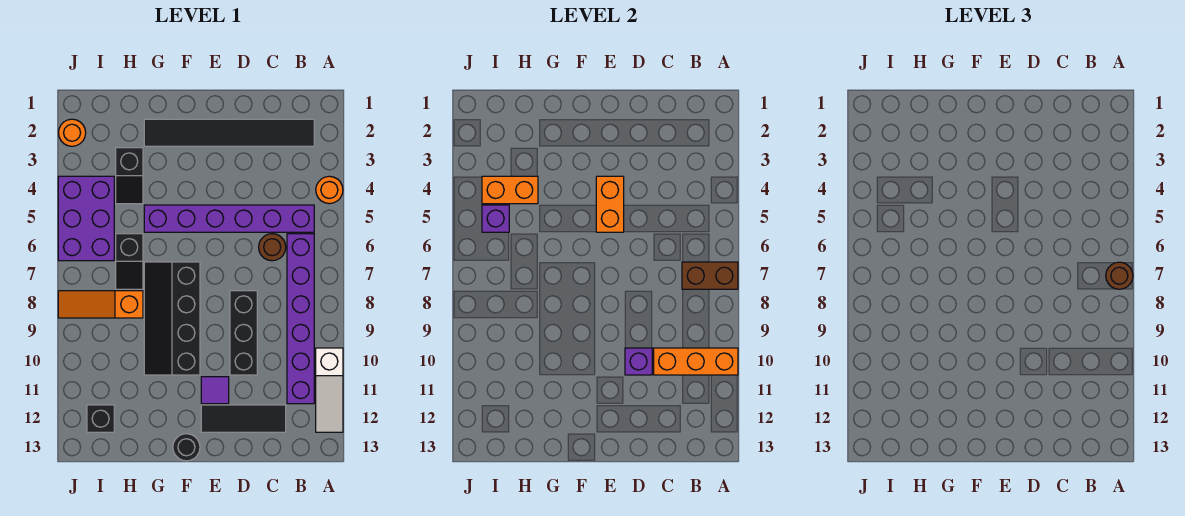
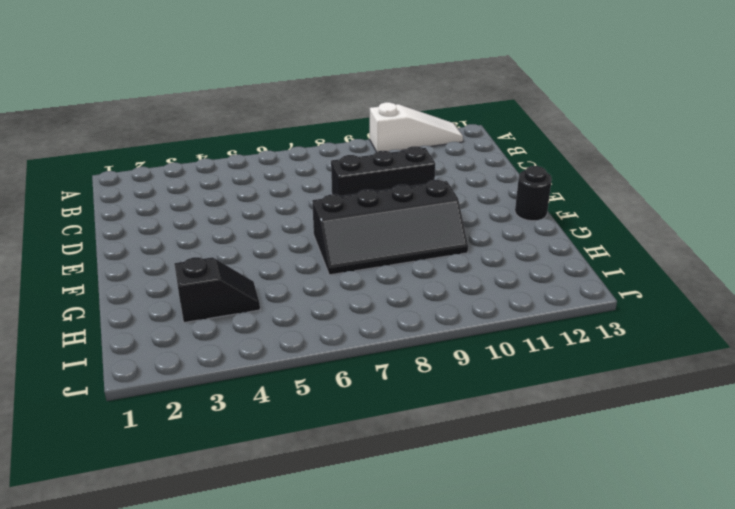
none -> orange round brick A4 level 1
none -> black tile B2:G2 level 1
none -> purple brick B5:G5 level 1

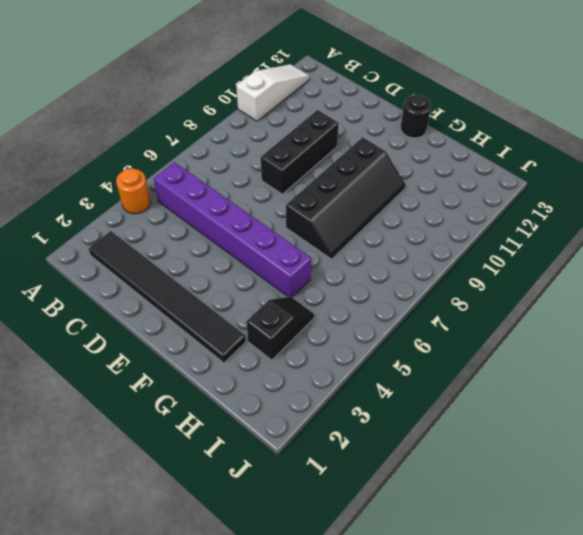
none -> purple brick B6:B11 level 1
none -> brown round brick C6 level 1
none -> black tile C12:E12 level 1

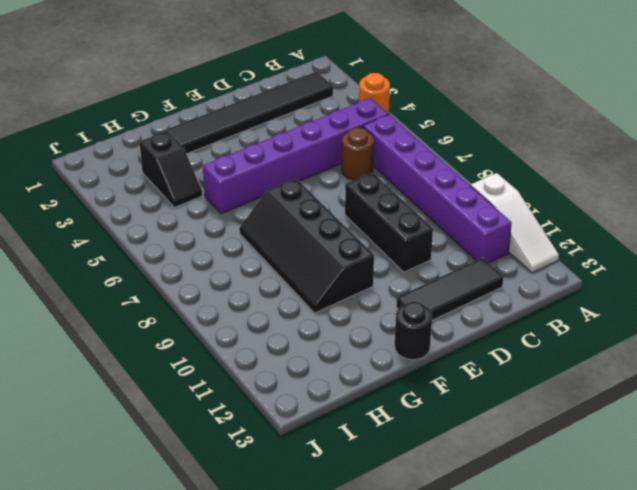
none -> purple tile E11 level 1
none -> black slope H6:H7 level 1 top 6
none -> orange slope H8:J8 level 1 top H

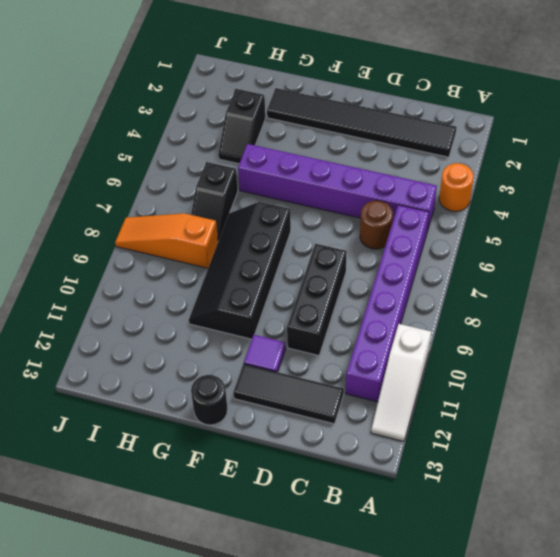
none -> purple brick I4:J6 level 1
none -> black brick I12 level 1
none -> orange round brick J2 level 1

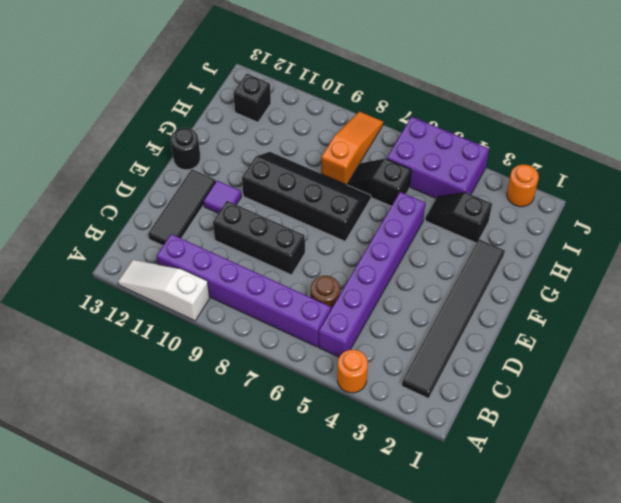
none -> brown brick A7:B7 level 2
none -> orange brick A10:C10 level 2
none -> purple brick D10 level 2

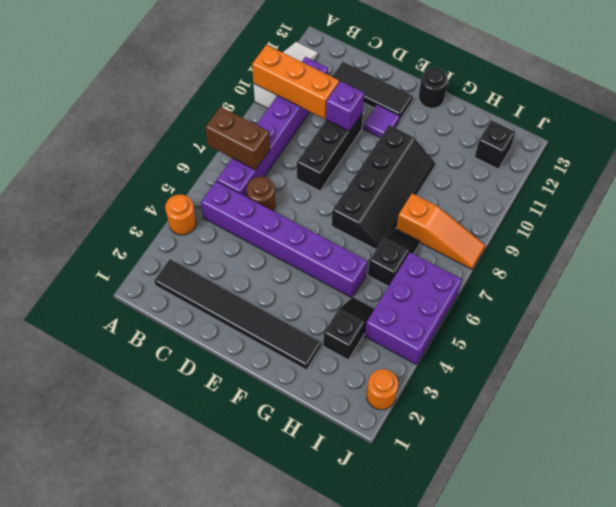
none -> orange brick E4:E5 level 2
none -> orange brick H4:I4 level 2
none -> purple brick I5 level 2

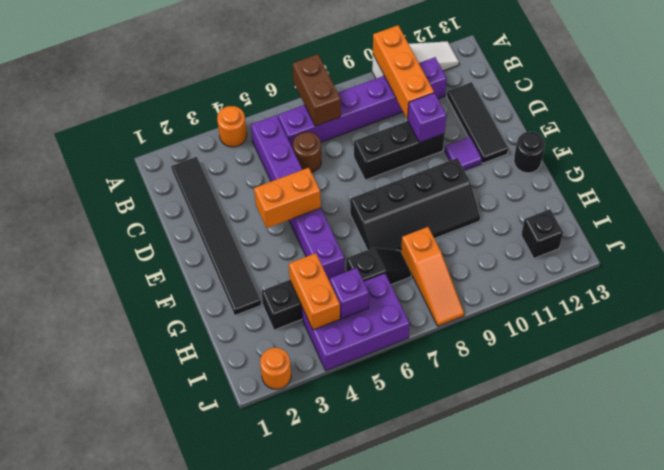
none -> brown round brick A7 level 3

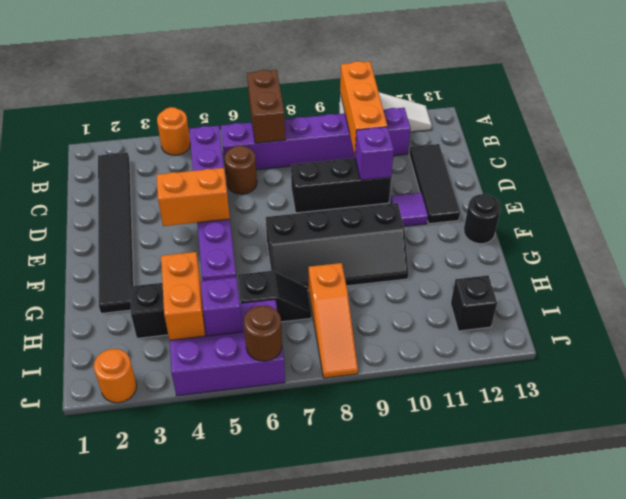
brown round brick J6 level 2 -> brown round brick A7 level 3

